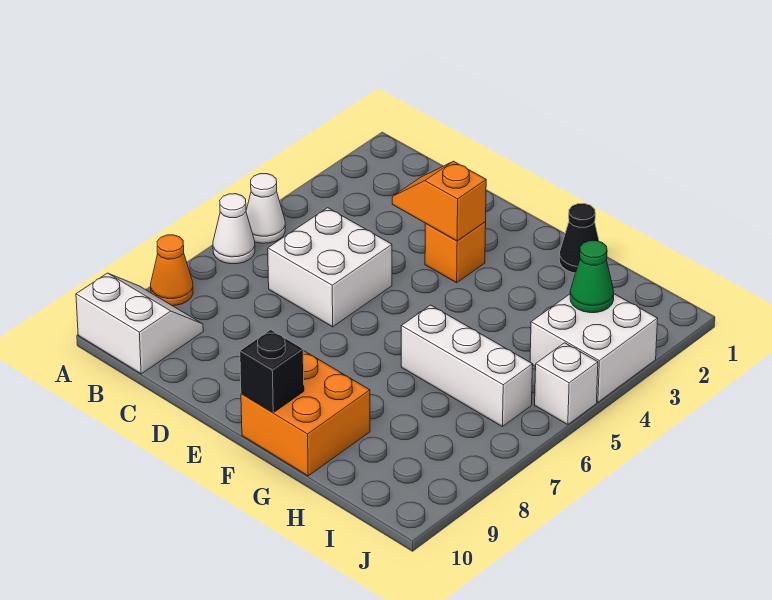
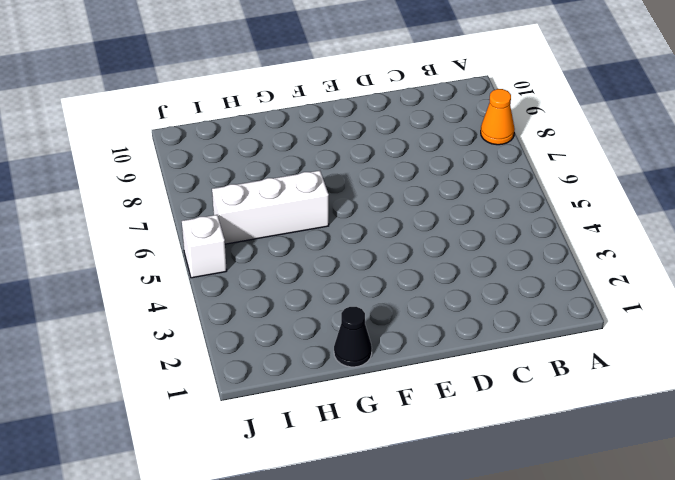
none -> white cone A5 level 1
none -> white cone A6 level 1
none -> white slope A9:B10 level 1 top 10

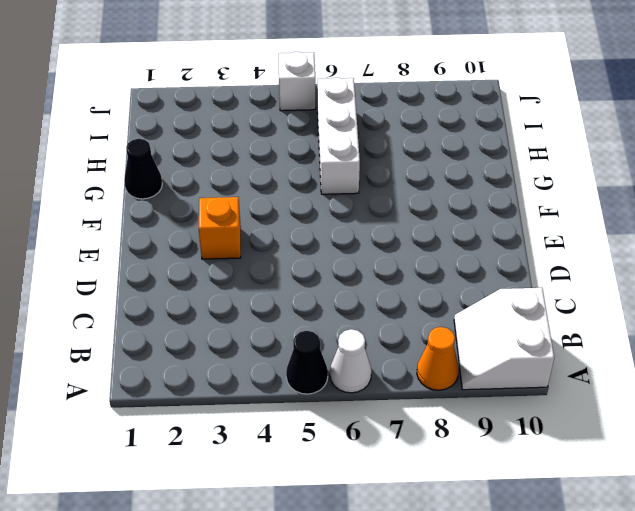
black cone A5 level 1 -> white cone A5 level 1
none -> white brick C5:D6 level 1
none -> orange brick F9:G10 level 1
none -> white brick I3:J4 level 1

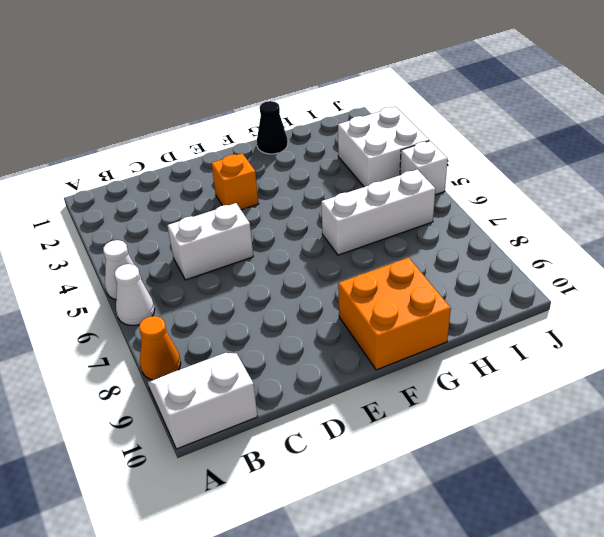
white brick C5:D5 level 1 -> white brick C5:D6 level 1
none -> orange slope D3:E3 level 2 top E
none -> black brick F10 level 2
none -> green cone I3 level 2

